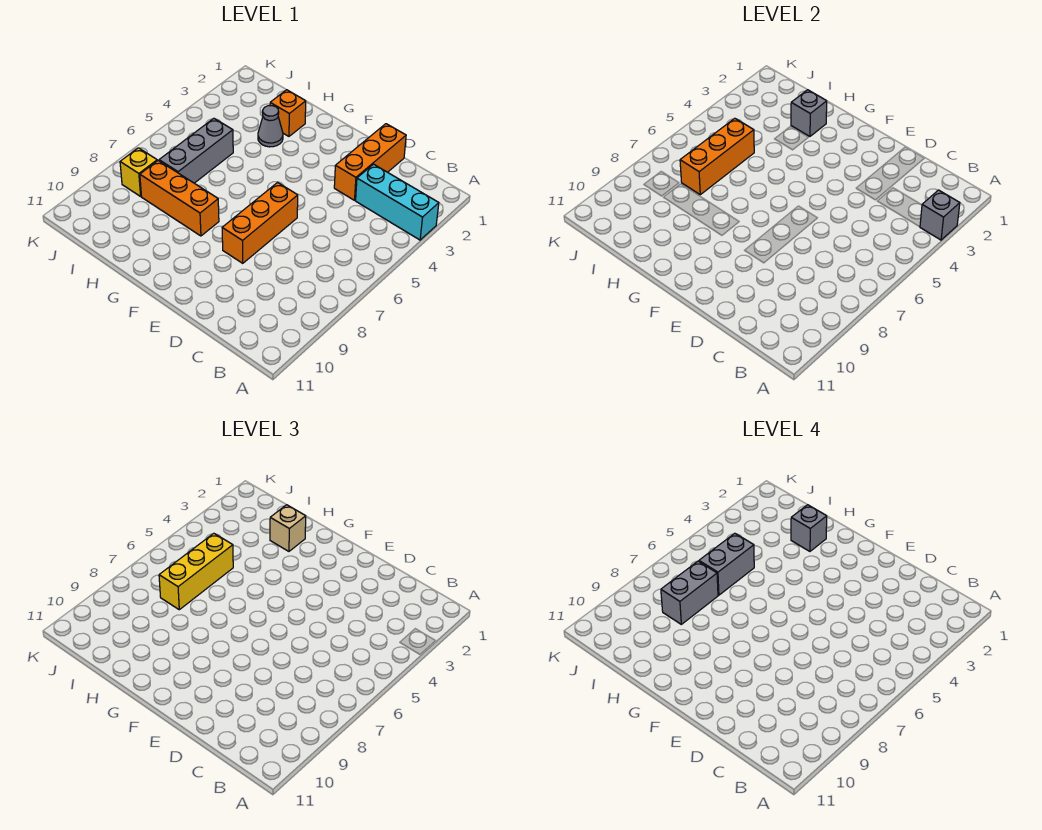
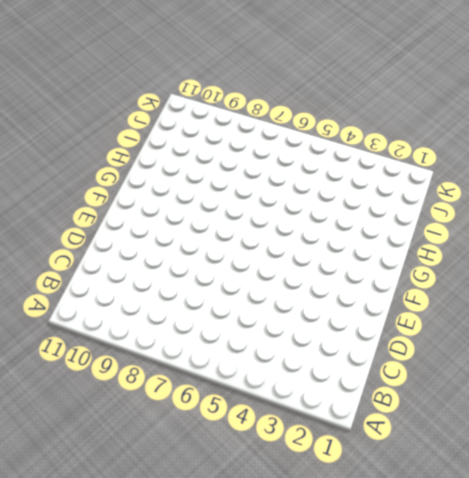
none -> cyan brick A3:C3 level 1
none -> orange brick D1:D3 level 1
none -> orange brick E6:E8 level 1

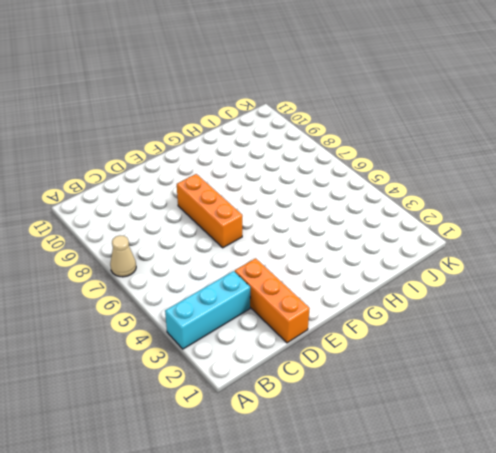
tan cone A7 level 1 -> none
none -> orange brick G8:I8 level 1
none -> orange brick H2 level 1
none -> grey cone H3 level 1

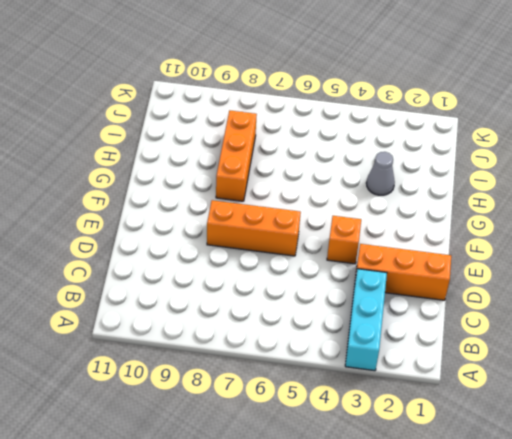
orange brick E4 level 1 -> orange brick H2 level 1
none -> grey brick I5:I7 level 1
none -> yellow brick J8 level 1
none -> grey brick A3 level 2

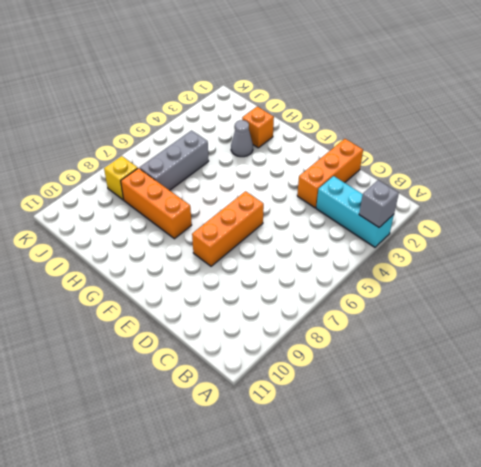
none -> grey brick H2 level 2
none -> orange brick I5:I7 level 2
none -> tan brick H2 level 3

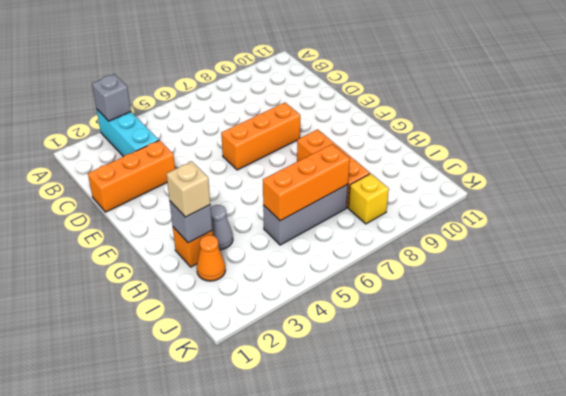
orange cone I2 level 1 -> none
none -> yellow brick I5:I7 level 3
none -> grey brick H2 level 4
none -> grey brick I5:I6 level 4

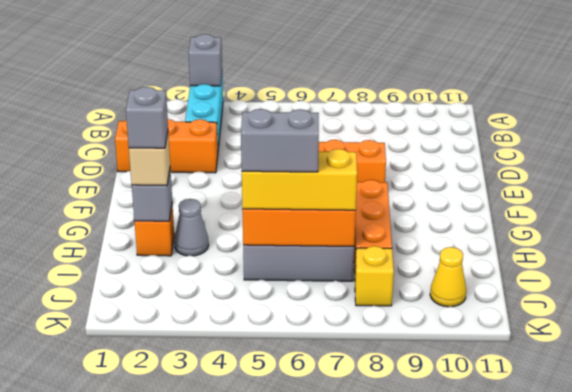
yellow cone J10 level 1 -> none
none -> grey brick I7:I8 level 4

